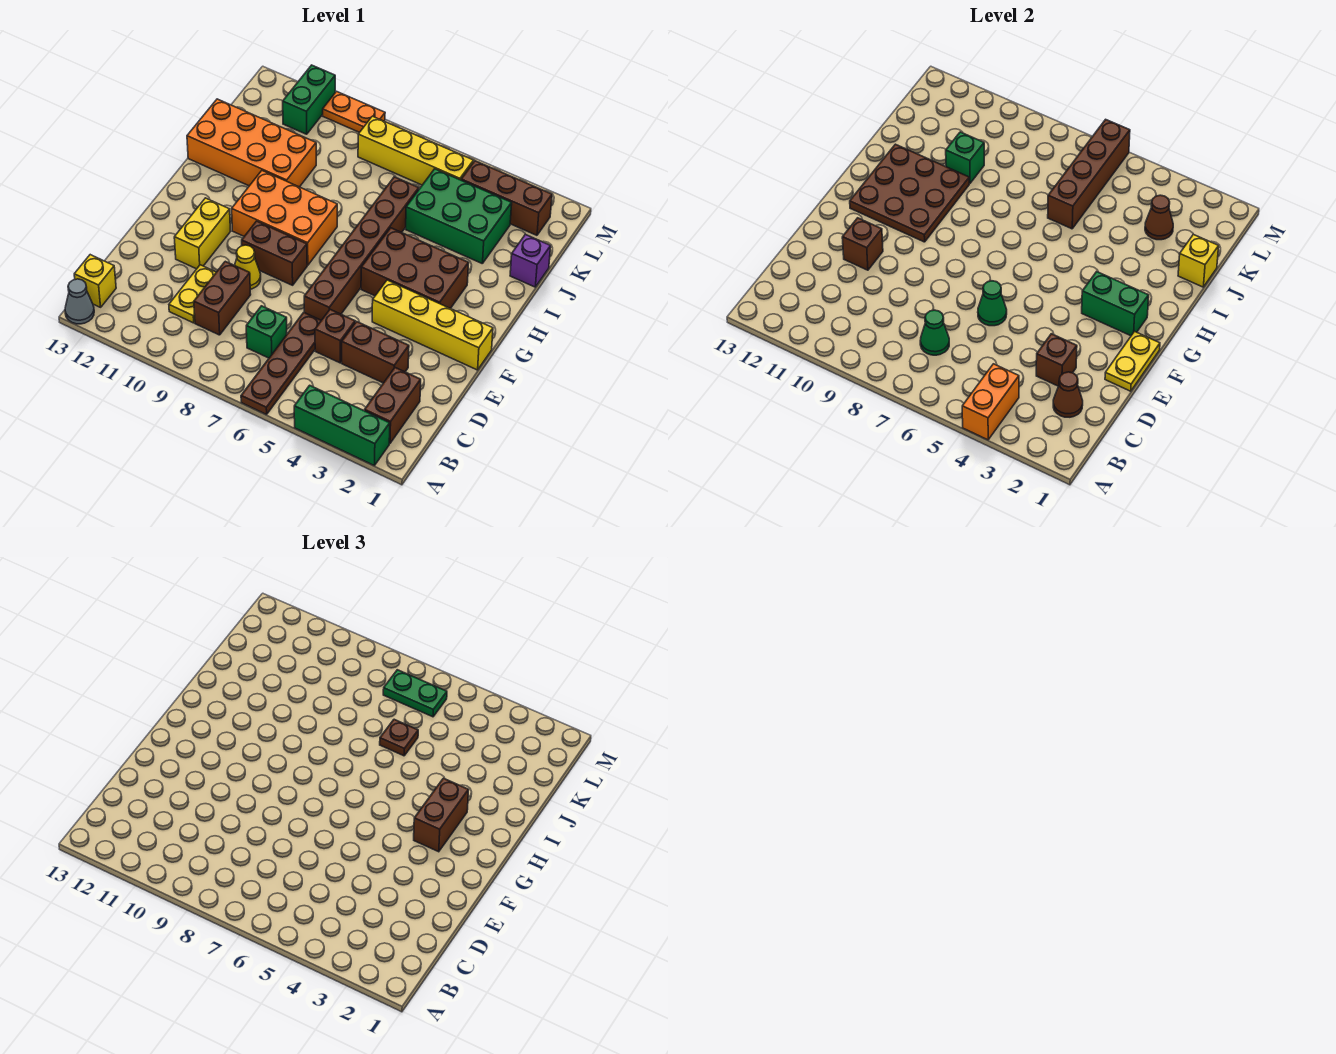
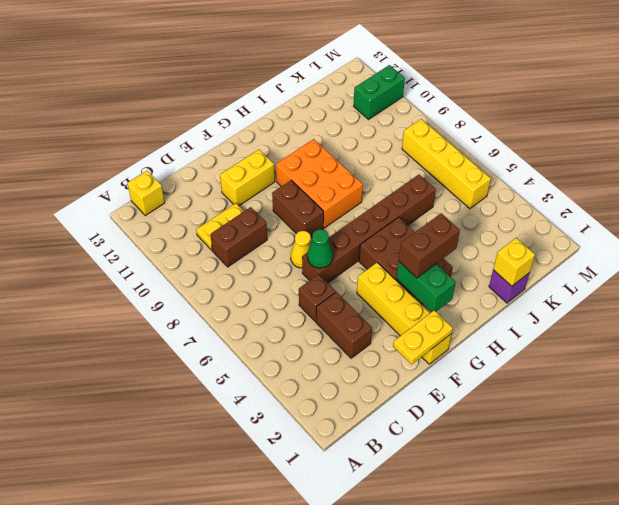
yellow cone E7 level 1 -> yellow cone E9 level 1
none -> green brick A2:A4 level 1
none -> brown plate A6:D6 level 1
none -> grey cone A13 level 1
none -> brown brick B2:C2 level 1

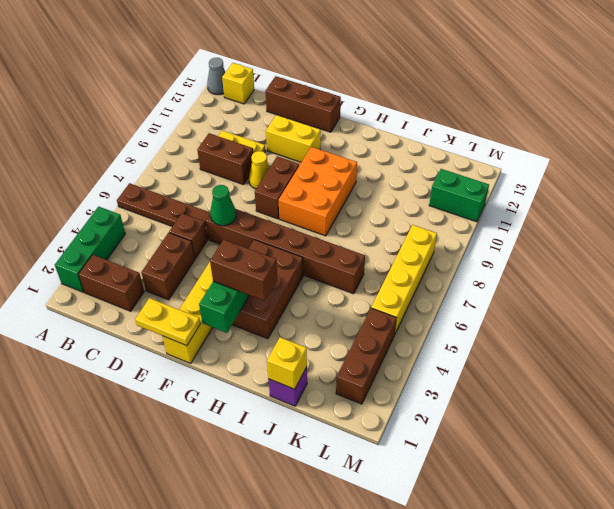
brown brick D13:F13 level 1 -> none
none -> green brick C7 level 1
none -> orange brick I10:J13 level 1
none -> green brick J3:K5 level 1
none -> orange plate M9:M10 level 1

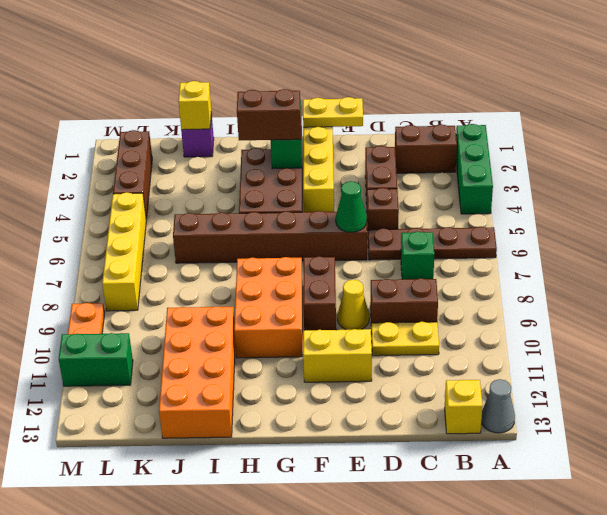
none -> green brick J3:K5 level 1
none -> orange brick A4:B4 level 2
none -> brown cone C2 level 2
none -> green cone C7 level 2

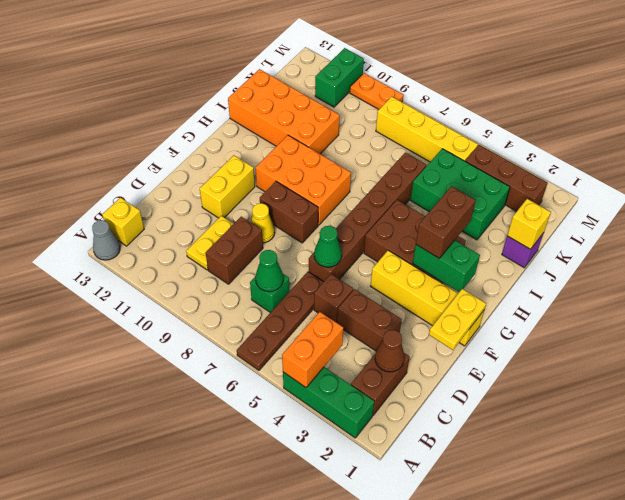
none -> brown brick D3 level 2
none -> brown brick E11 level 2
none -> brown plate G10:I12 level 2
none -> brown brick J6:M6 level 2

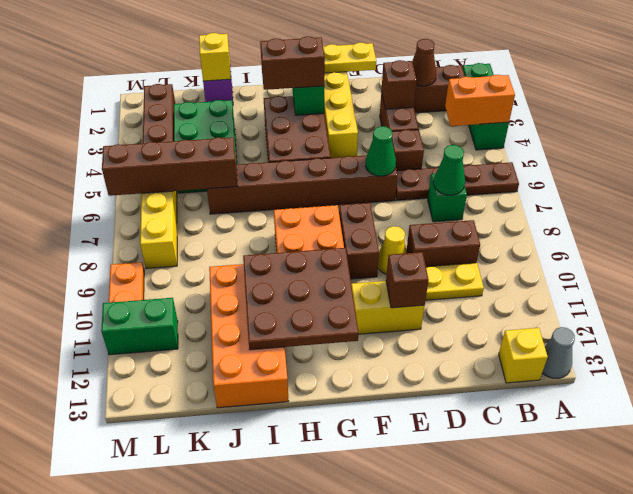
none -> green brick J10 level 2
none -> brown cone K3 level 2
none -> brown plate J6 level 3
none -> green plate L6:L7 level 3

